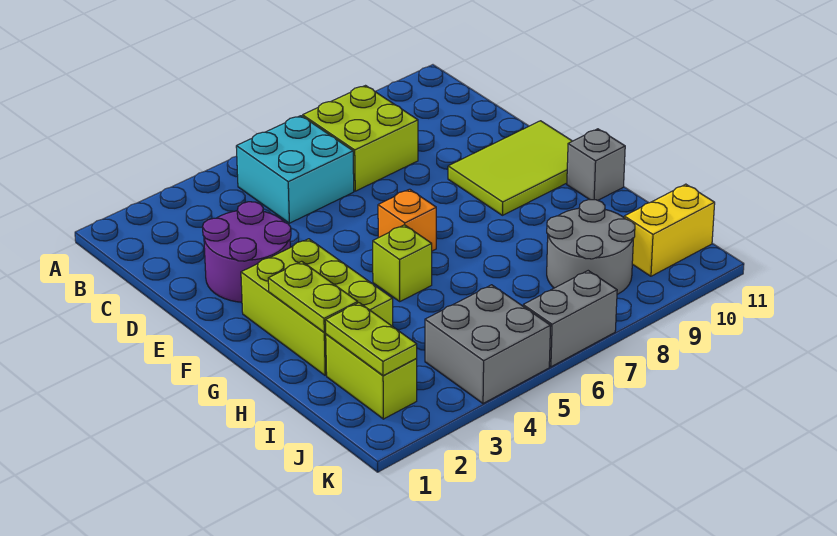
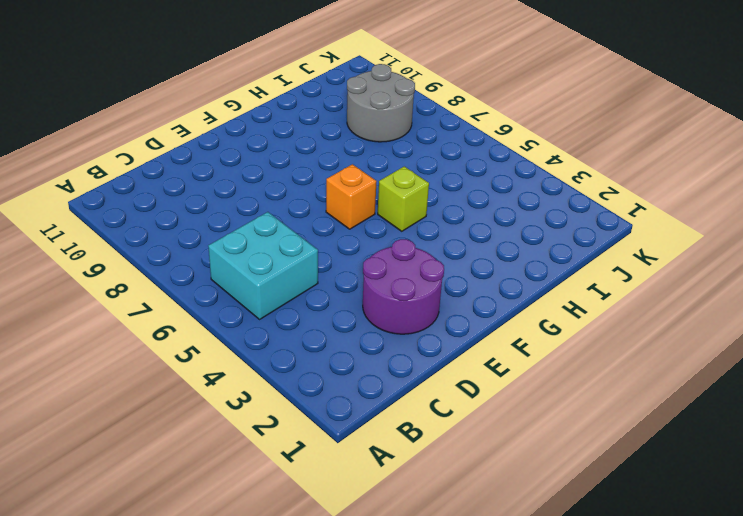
none -> lime brick B7:C8 level 1
none -> lime tile E9:F11 level 1
none -> lime brick F2:H3 level 1

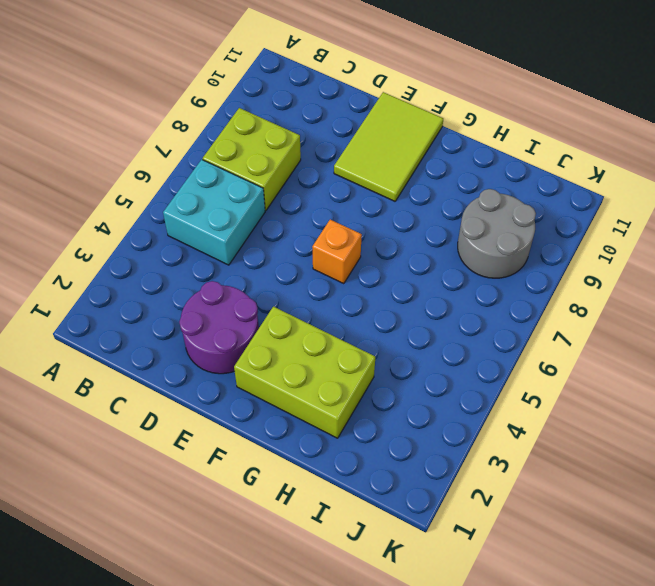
none -> lime brick G5 level 1
none -> grey brick G11 level 1
none -> lime brick I2:J2 level 1

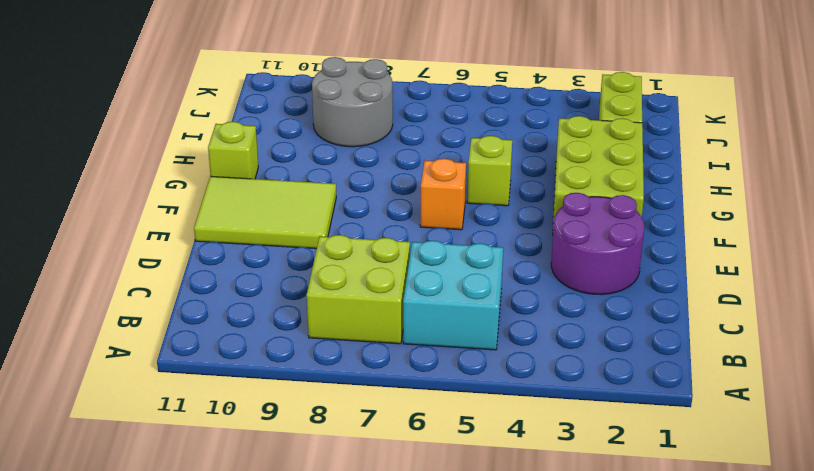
lime brick G11 level 1 -> grey brick G11 level 1
none -> grey brick J4:K5 level 1
none -> yellow brick J10:J11 level 1
none -> grey brick K6:K7 level 1

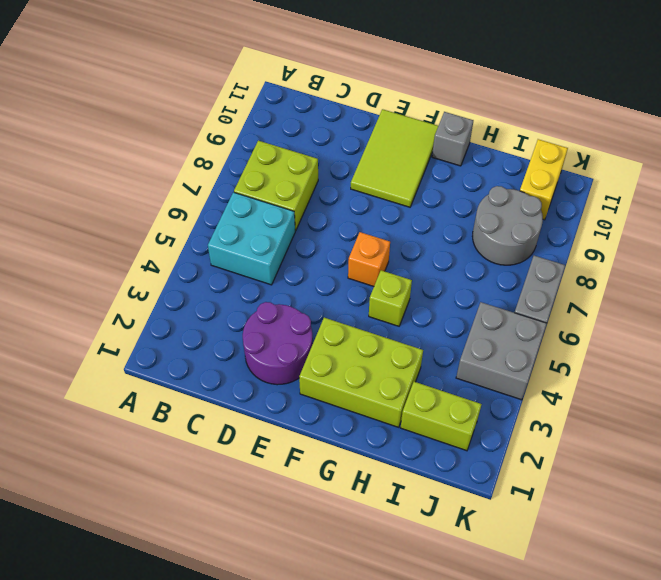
none -> lime plate G2:H2 level 2
none -> lime plate I2:J2 level 2

